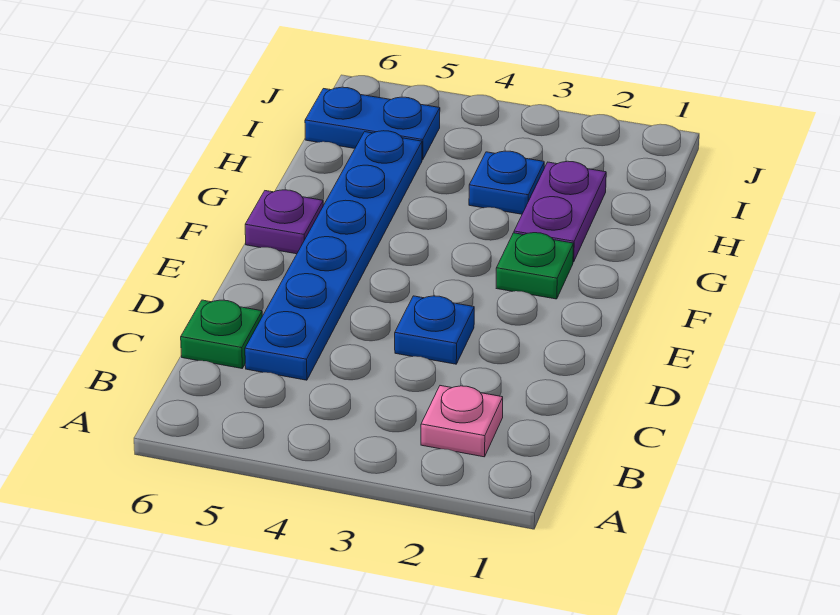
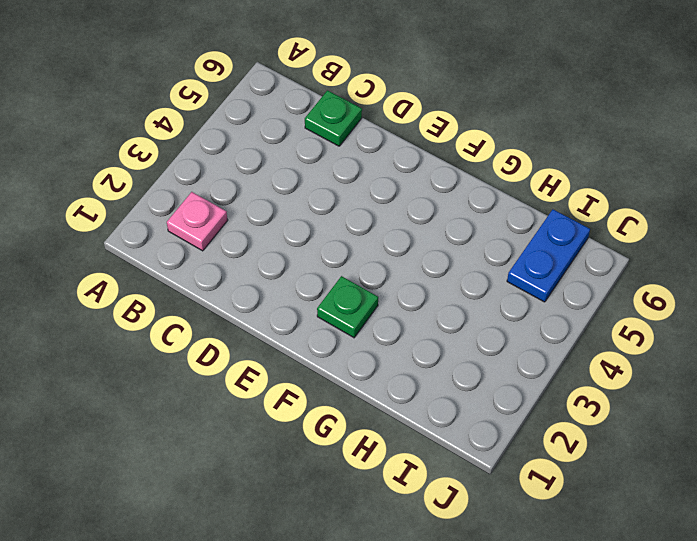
none -> blue plate C5:H5 level 1
none -> blue plate D3 level 1

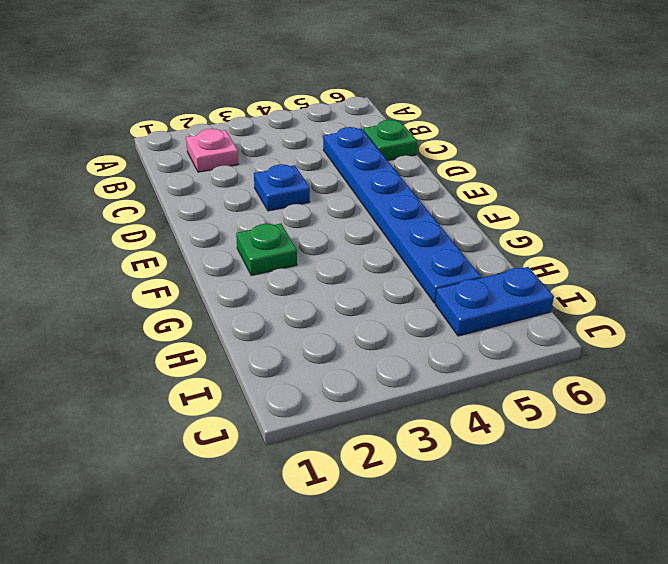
none -> purple plate F6 level 1
none -> purple plate G2:H2 level 1

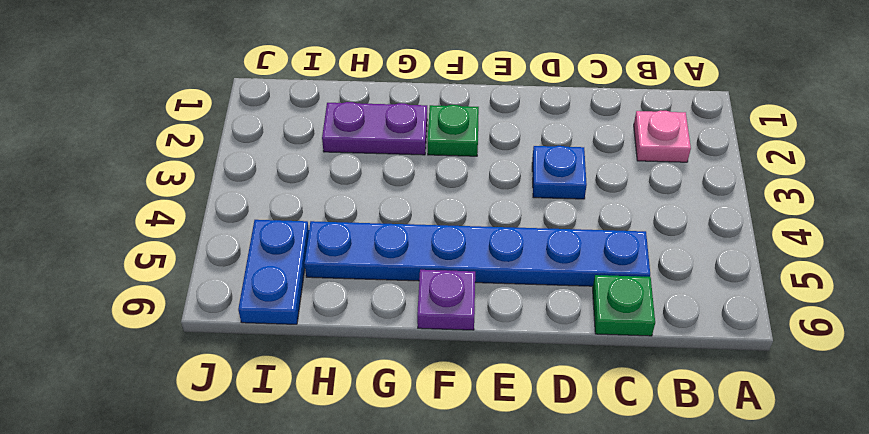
none -> blue plate H3 level 1

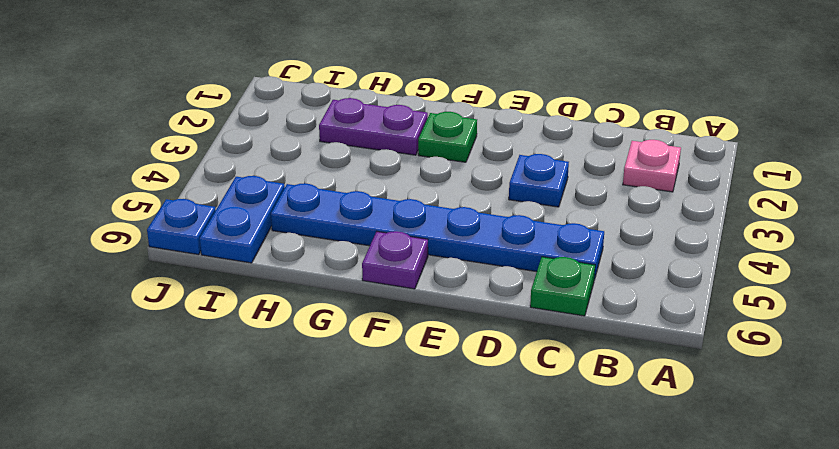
blue plate J6 level 1 -> blue plate H3 level 1

